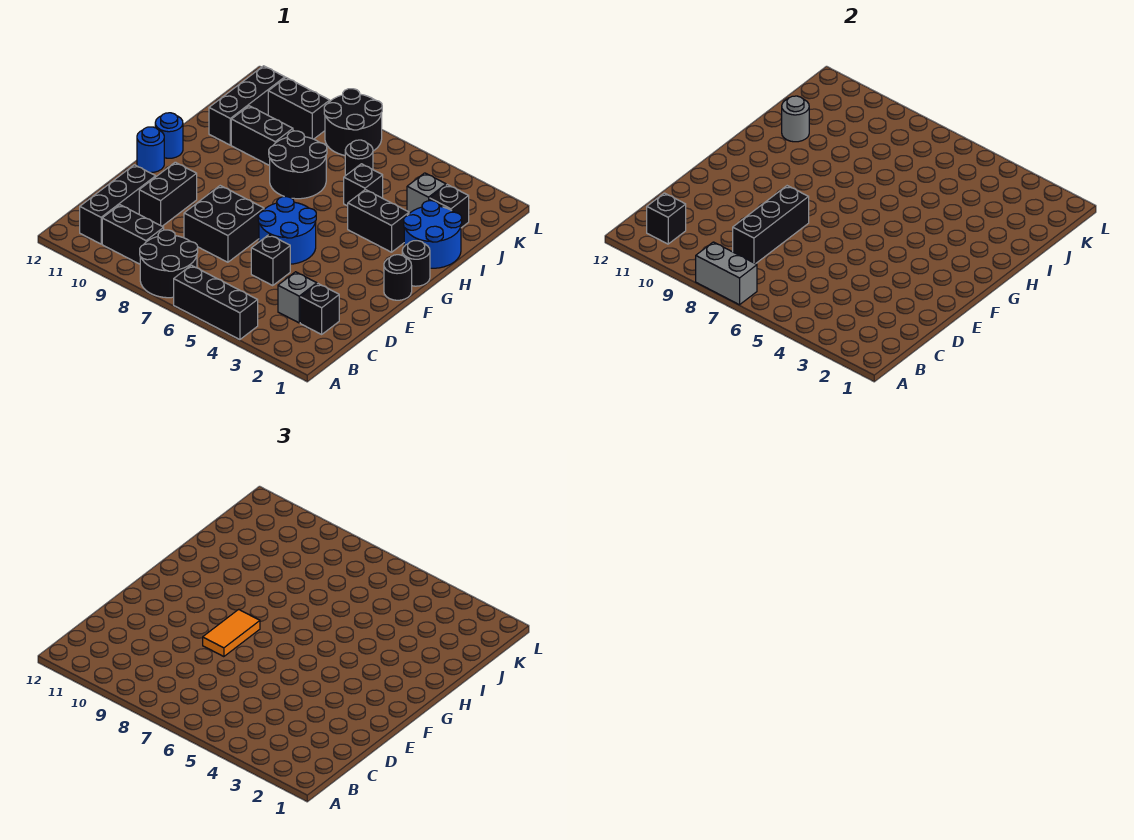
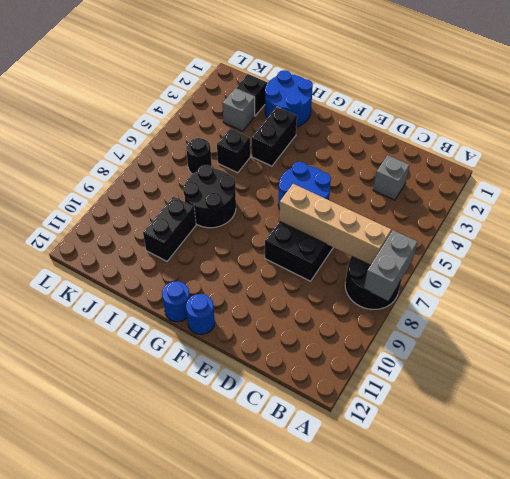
tan brick B7:E7 level 2 -> none
none -> black brick A4:A6 level 1
none -> black brick B9:B10 level 1
none -> black brick B11:D11 level 1
none -> black brick C2 level 1

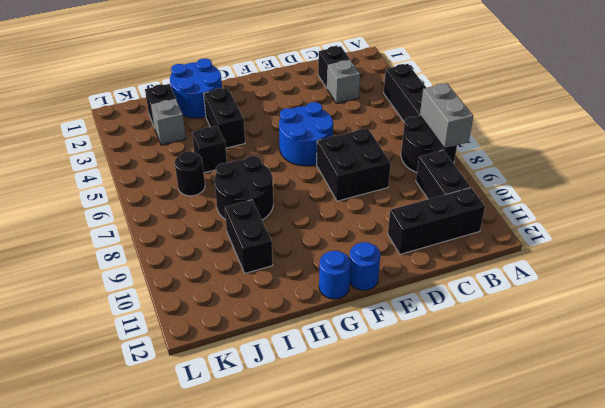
none -> black brick D5 level 1
none -> black brick D10:E10 level 1
none -> black round brick F1 level 1
none -> black round brick G1 level 1

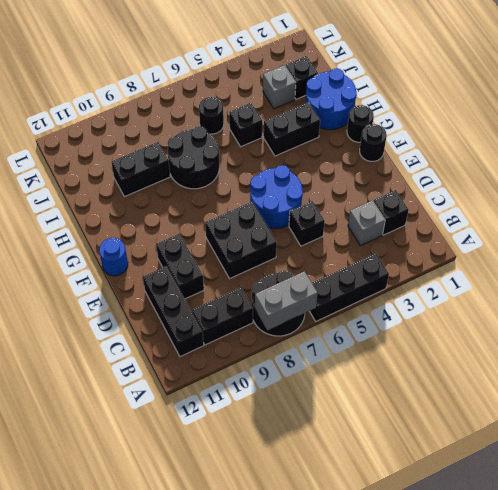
none -> blue round brick G12 level 1
none -> black brick I11:K11 level 1
none -> black round brick K7:L8 level 1
none -> black brick K9:K10 level 1

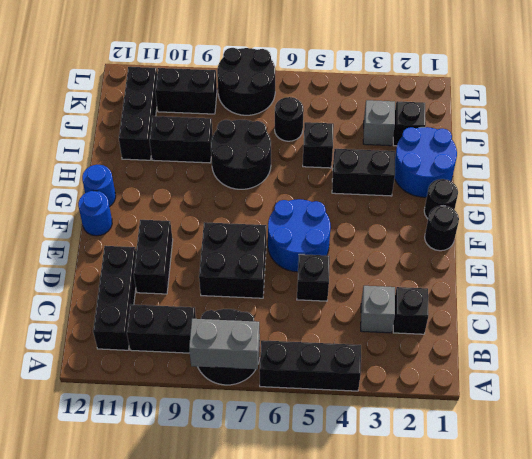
none -> black brick B11 level 2
none -> black brick C8:E8 level 2
none -> grey round brick I11 level 2
none -> orange tile E8:F8 level 3

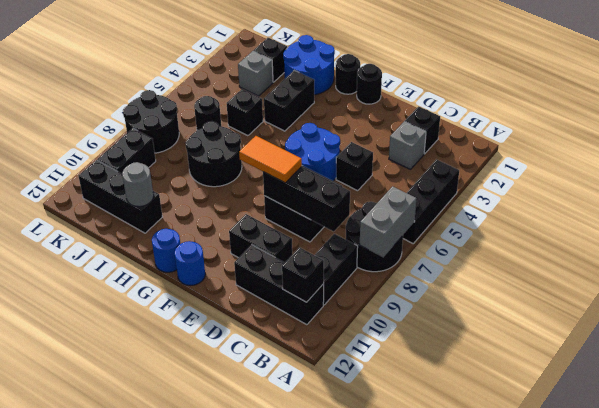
none -> black brick I9:I10 level 1

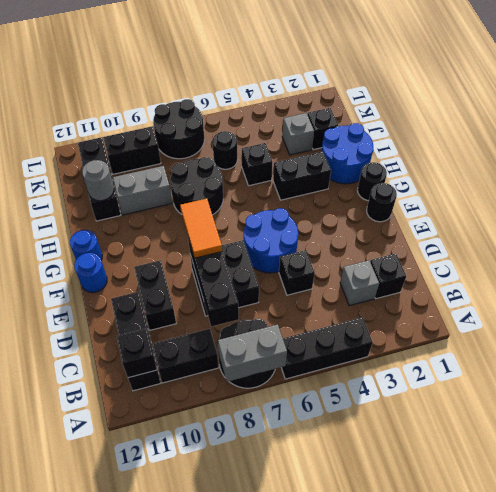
grey brick I9:I10 level 1 -> black brick I9:I10 level 1

